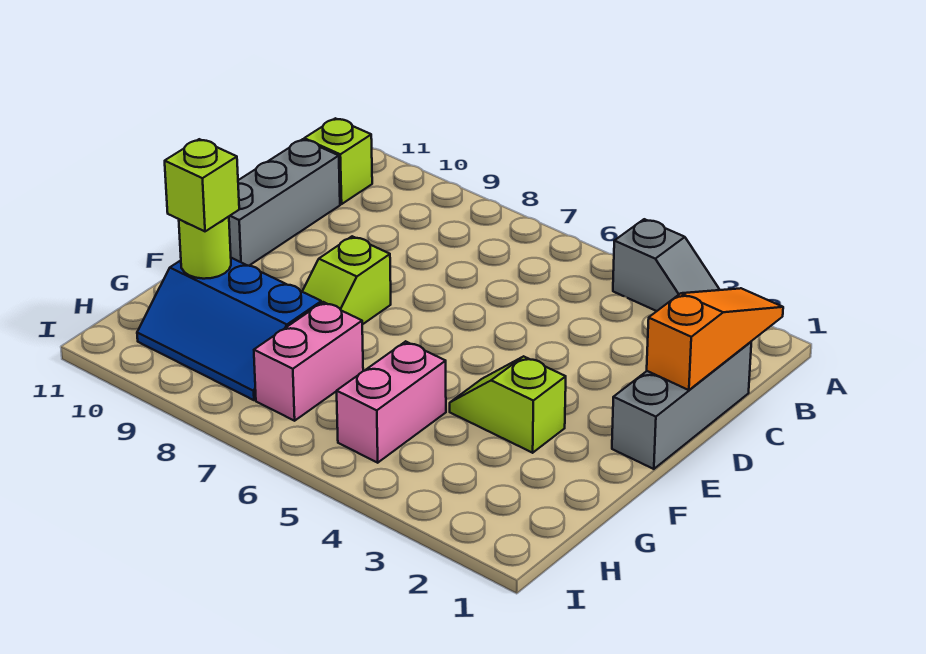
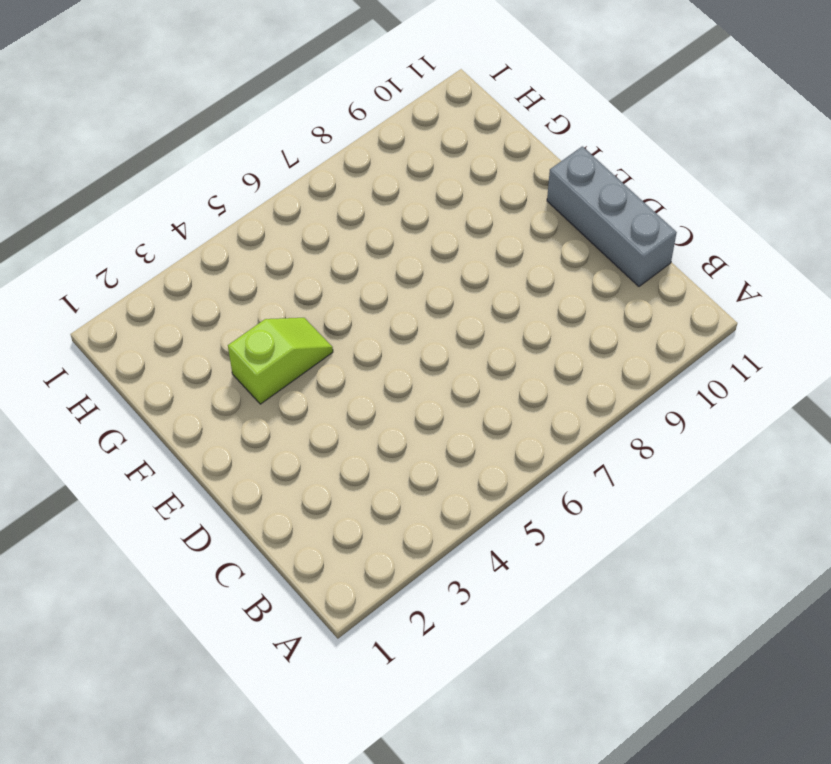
none -> grey slope A3:A4 level 1 top 4
none -> lime brick B11 level 1
none -> grey brick C1:E1 level 1

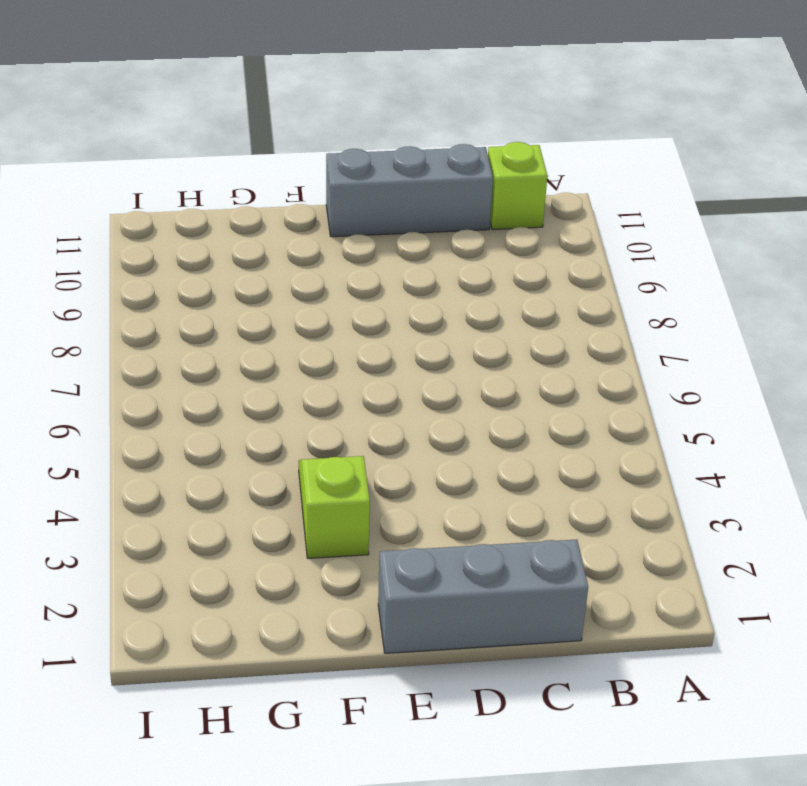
none -> grey slope A3:A4 level 1 top 4
none -> lime slope E8:F8 level 1 top E
none -> pink brick G5:H5 level 1

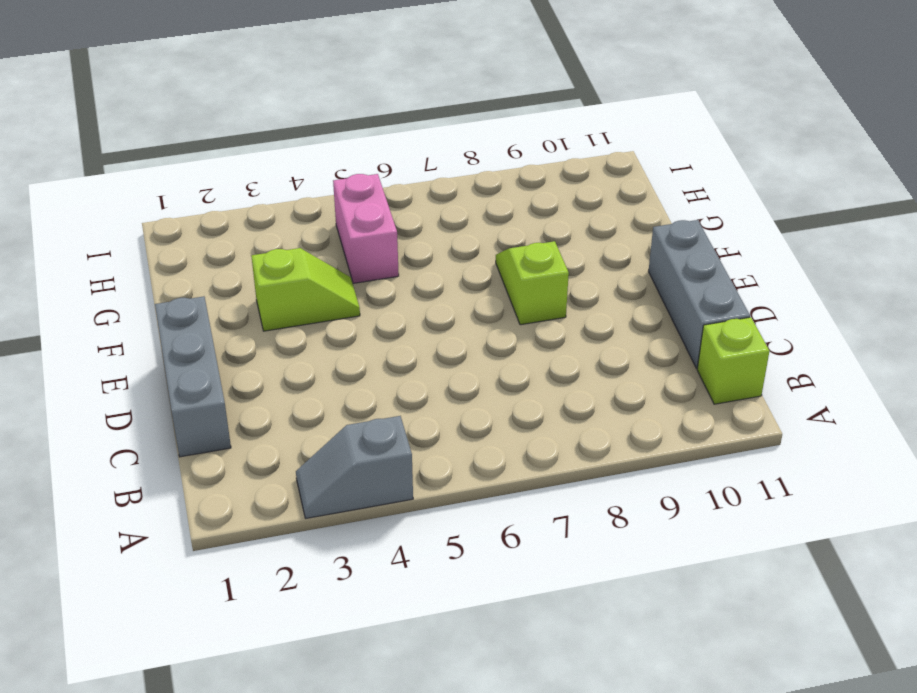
none -> pink brick G7:H7 level 1
none -> blue slope G8:H10 level 1 top G
none -> orange slope B1:D1 level 2 top D

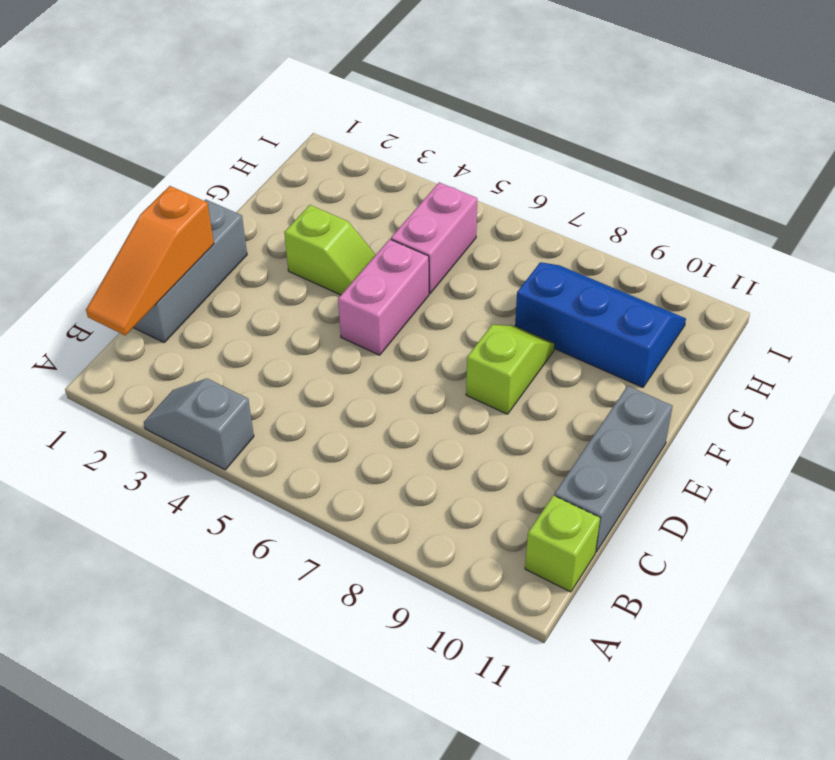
pink brick E5:F5 level 1 -> pink brick G7:H7 level 1
none -> lime round brick G10 level 2
none -> lime brick G10 level 3

